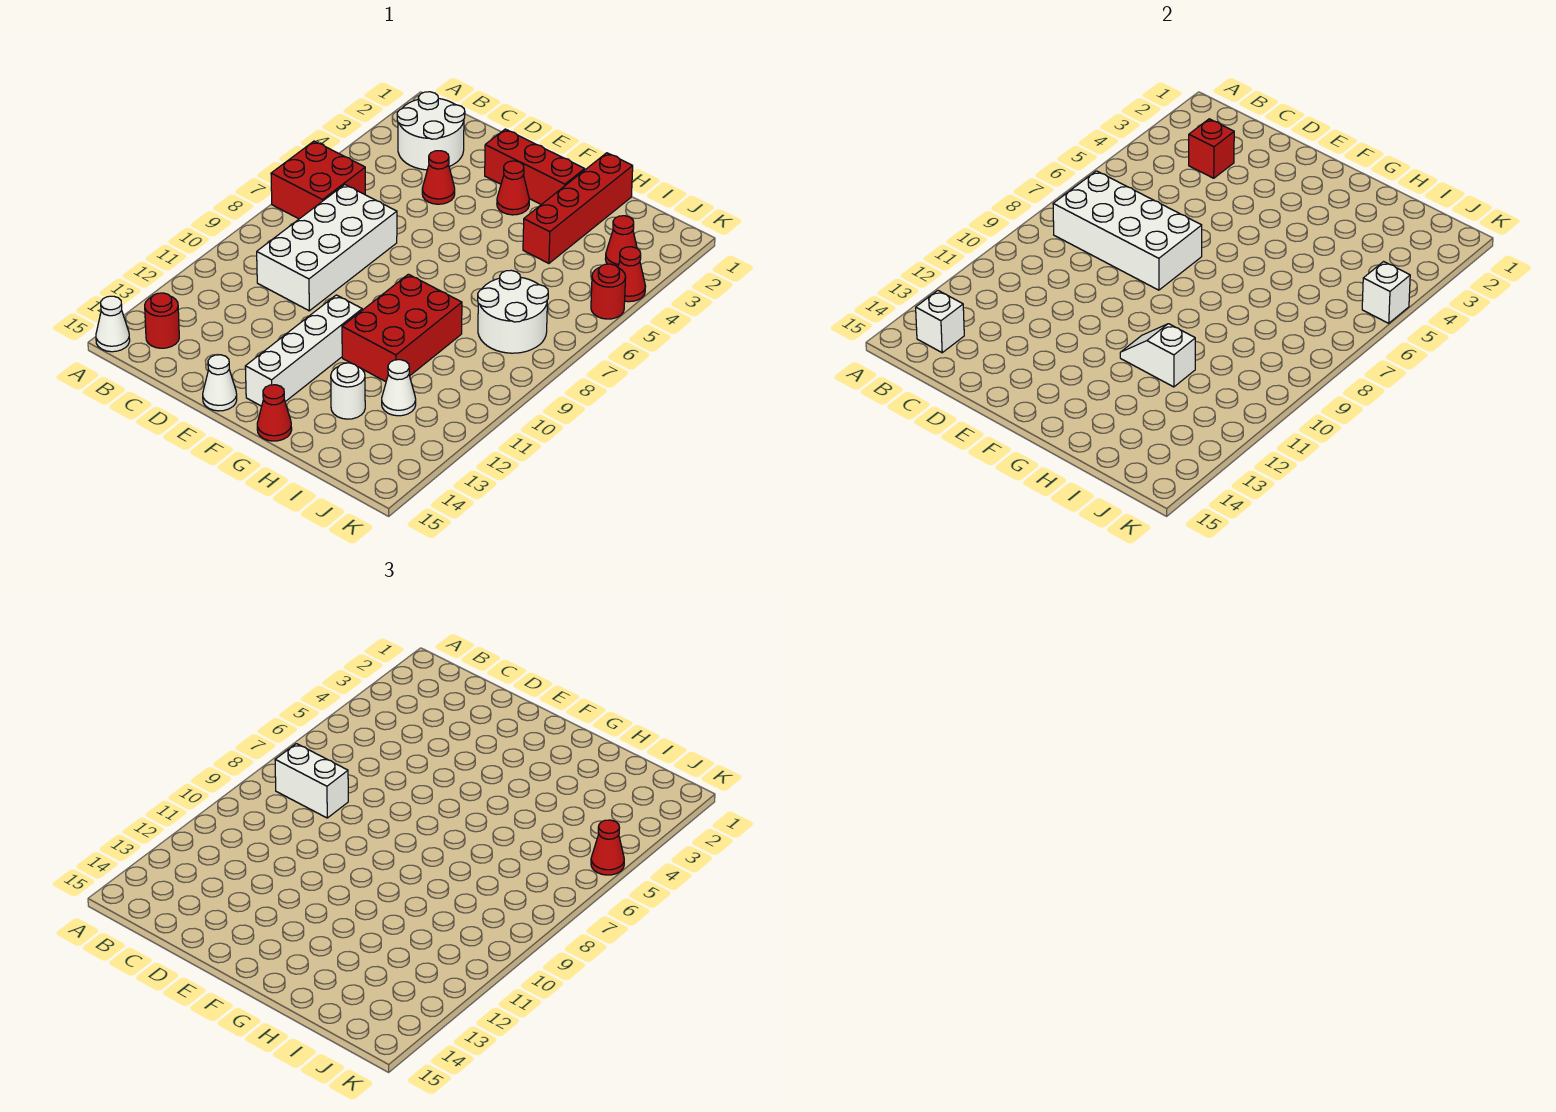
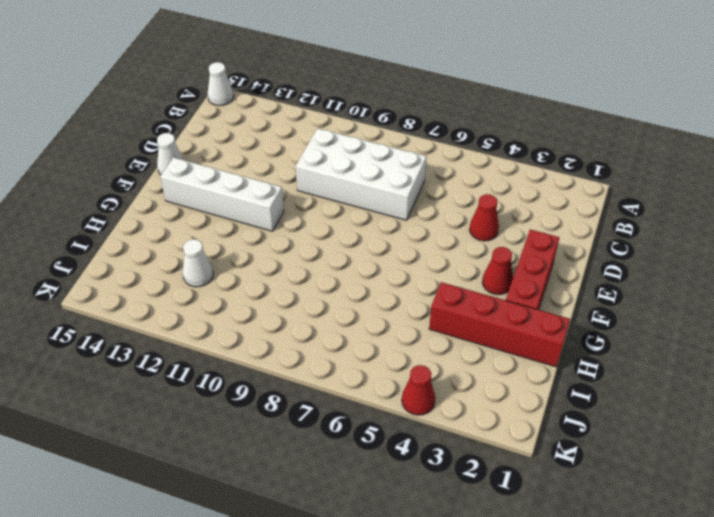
none -> red brick A6:B7 level 1
none -> white round brick B2:C3 level 1
none -> red round brick B14 level 1

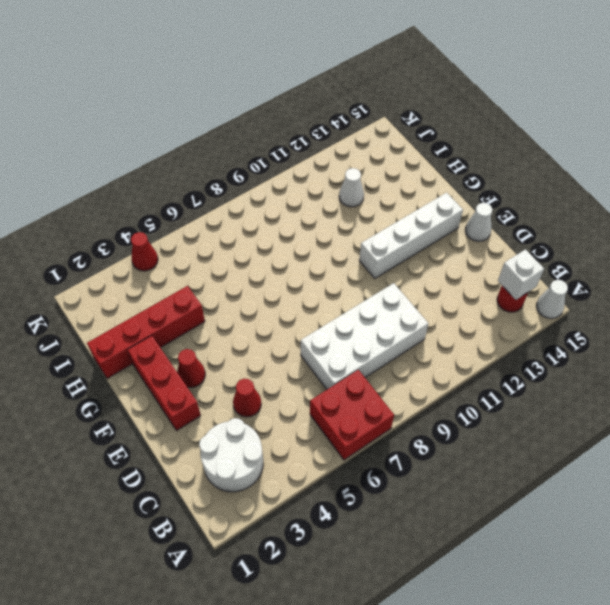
none -> red brick G9:H11 level 1
none -> red cone G15 level 1
none -> white round brick H13 level 1

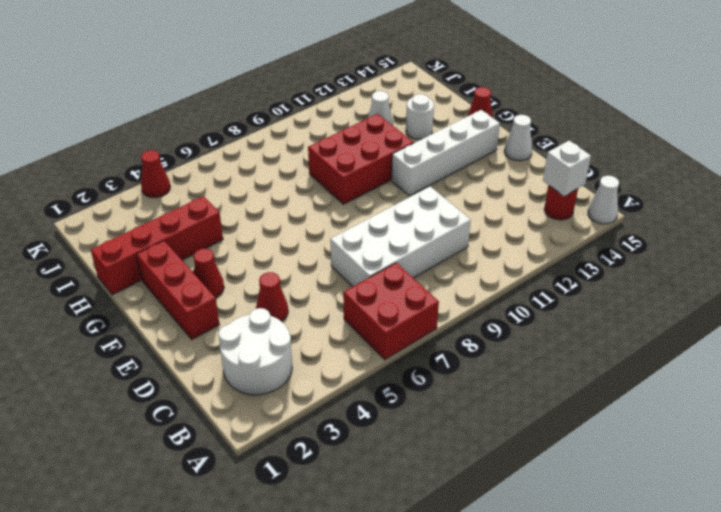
none -> white round brick I7:J8 level 1
none -> red cone J3 level 1
none -> red round brick K5 level 1

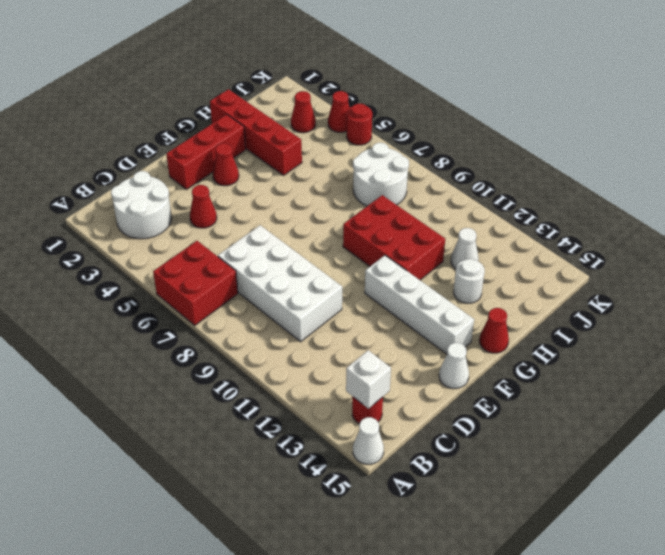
none -> white brick B7:E8 level 2
none -> red brick C3 level 2
none -> white slope G11:H11 level 2 top H

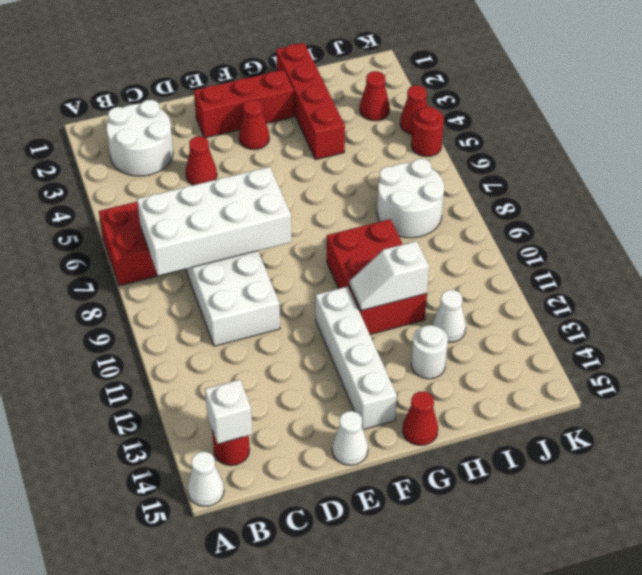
none -> red brick C3 level 2
none -> white brick K5 level 2
none -> white brick B8:C8 level 3

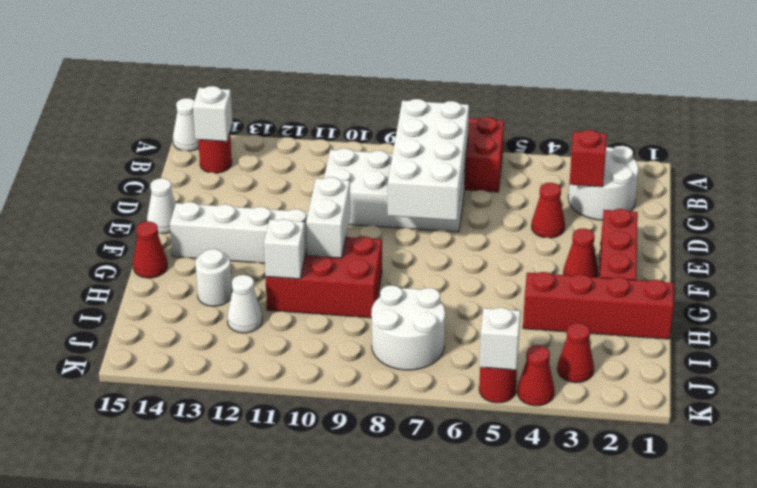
white brick F10:G10 level 2 -> white brick B8:C8 level 3
none -> red cone K5 level 3

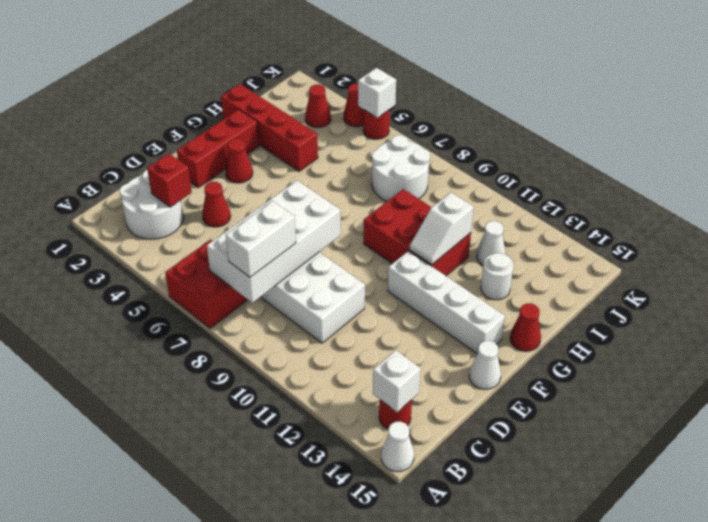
none -> red cone K5 level 3

